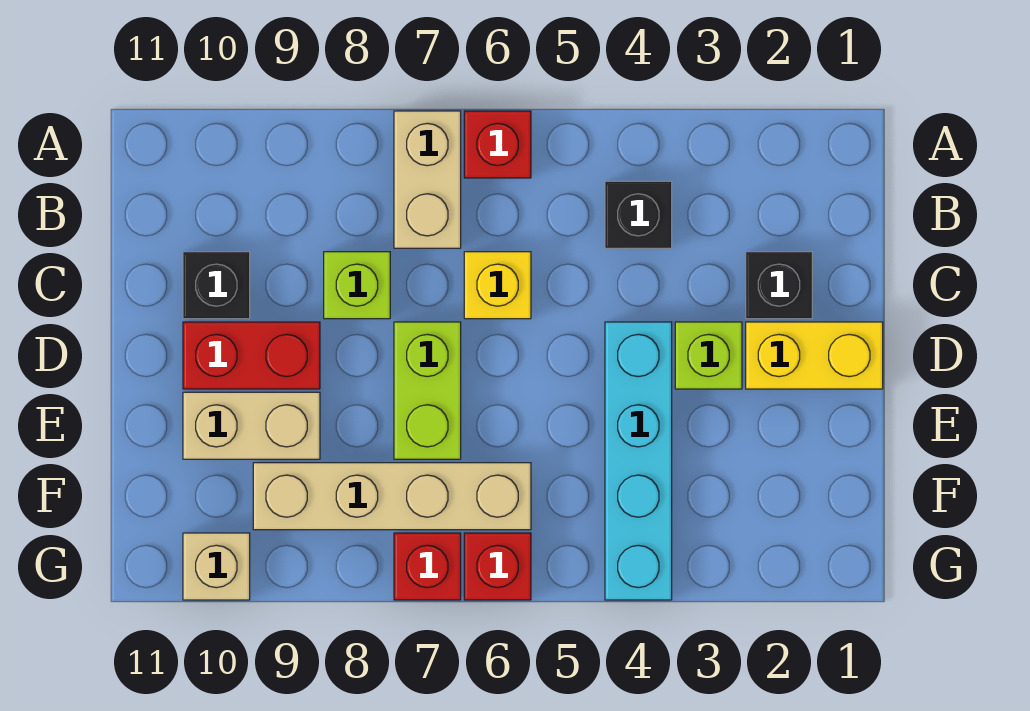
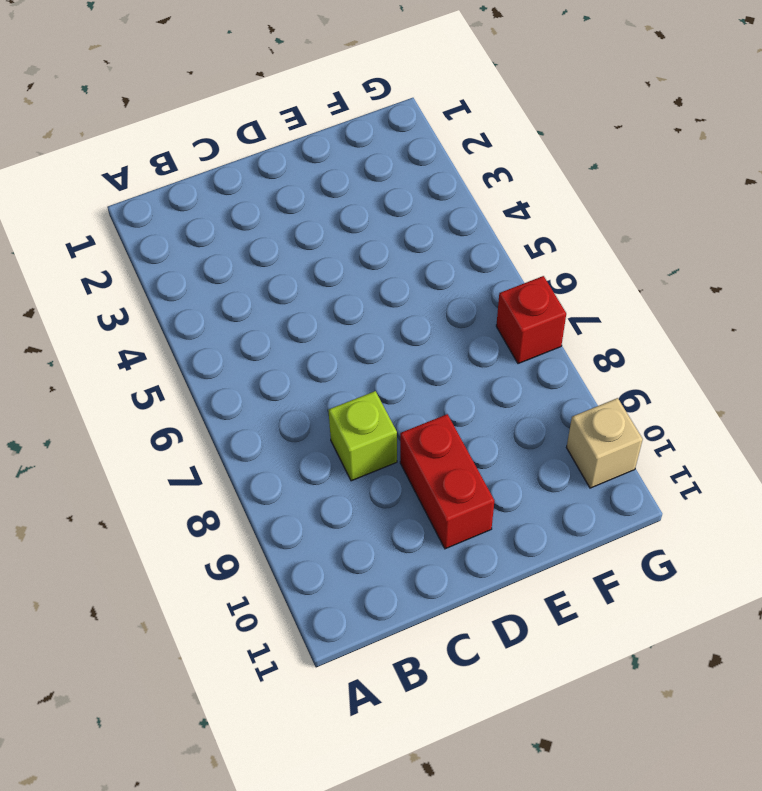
none -> red brick A6 level 1
none -> tan brick A7:B7 level 1
none -> black brick B4 level 1

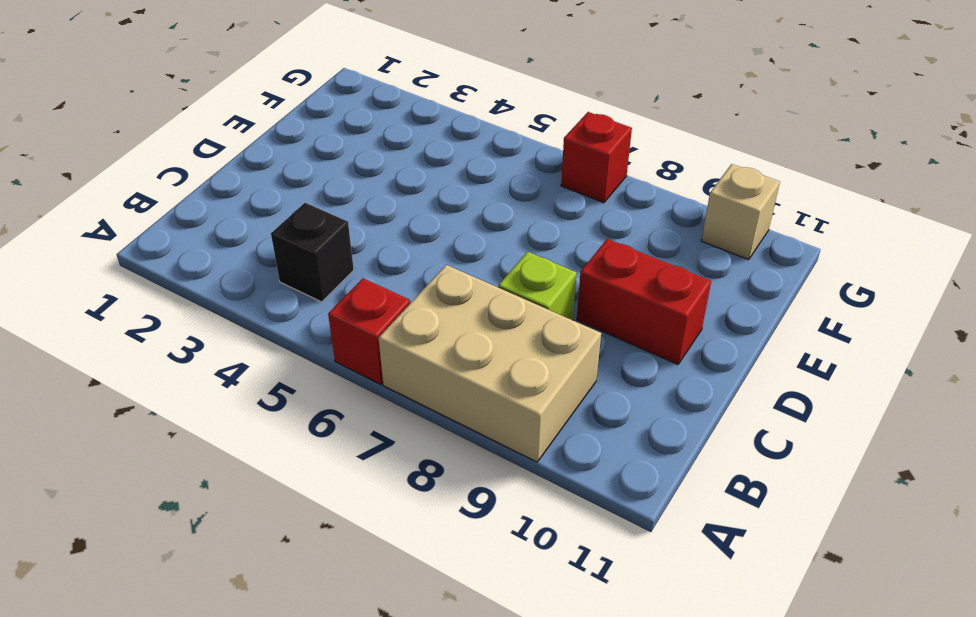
tan brick A7:B9 level 1 -> tan brick A7:B7 level 1
none -> black brick C2 level 1
none -> yellow brick C6 level 1
none -> black brick C10 level 1

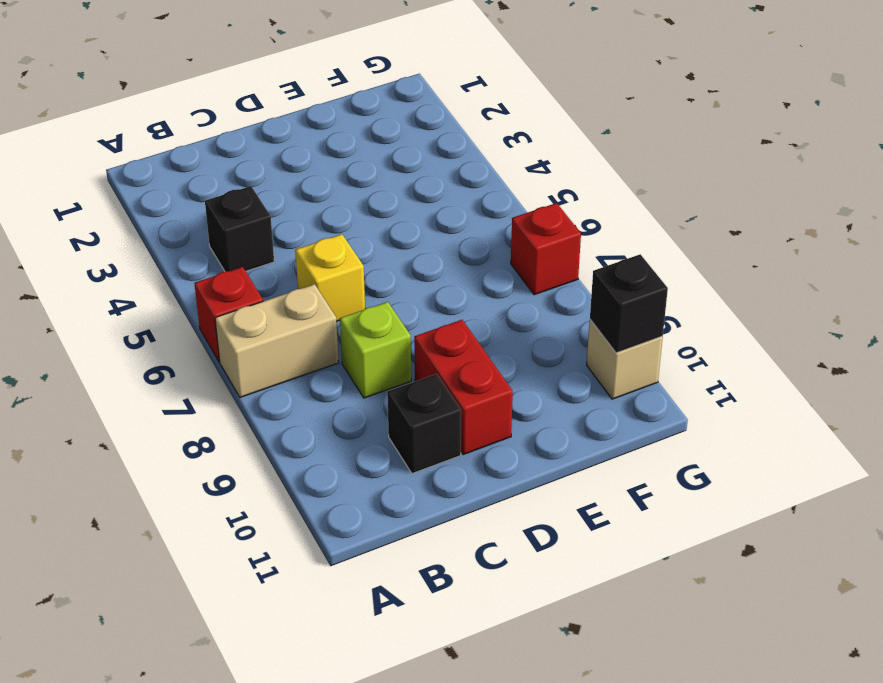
black brick G10 level 2 -> black brick C2 level 1
none -> yellow brick D1:D2 level 1
none -> lime brick D3 level 1
none -> cyan brick D4:G4 level 1

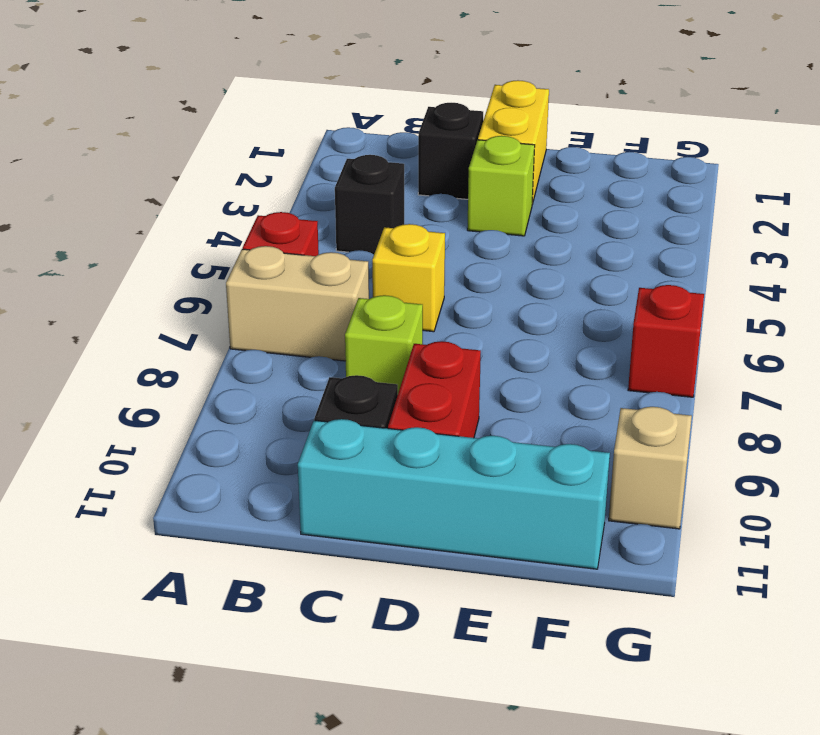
cyan brick C11:F11 level 1 -> cyan brick D4:G4 level 1
none -> lime brick D7:E7 level 1
none -> tan brick E9:E10 level 1
none -> tan brick F6:F9 level 1

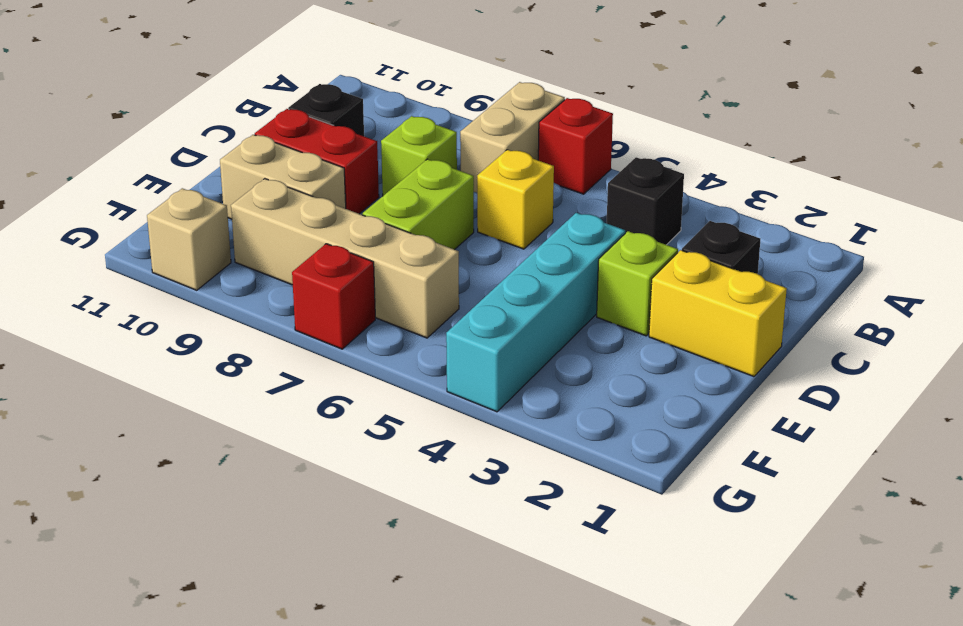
none -> red brick G6 level 1

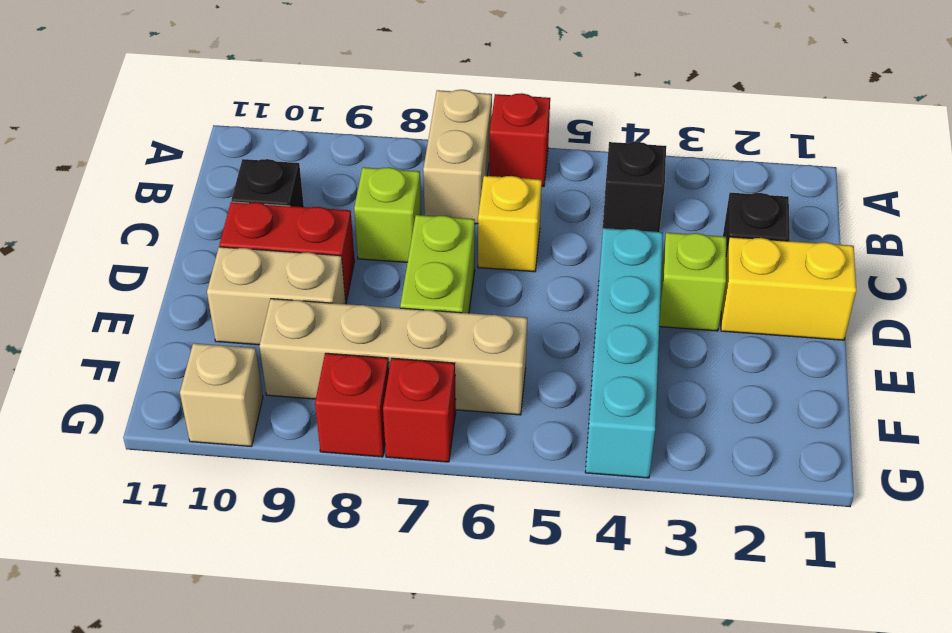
red brick G8 level 1 -> red brick G6 level 1

